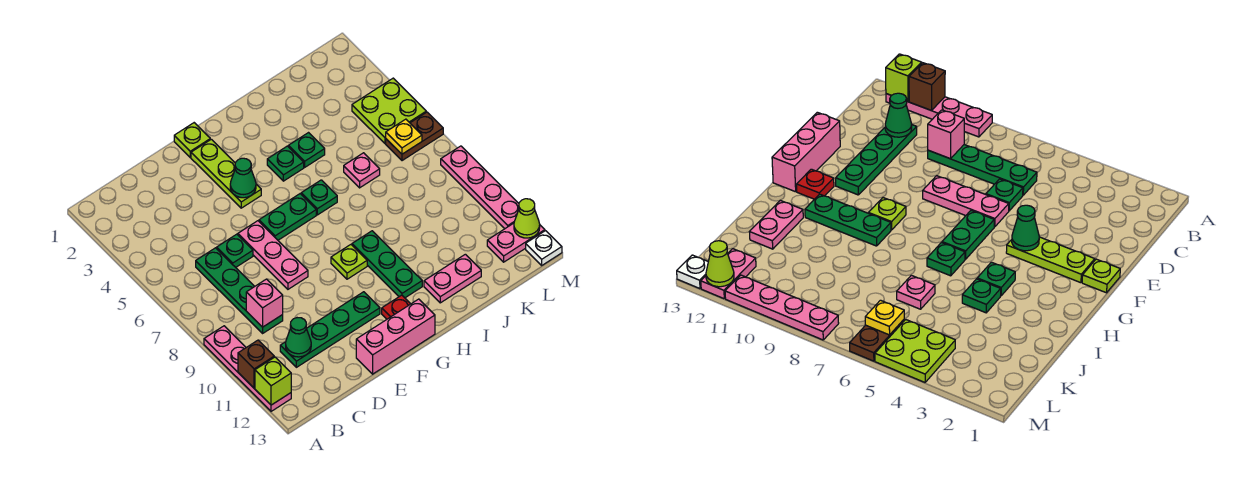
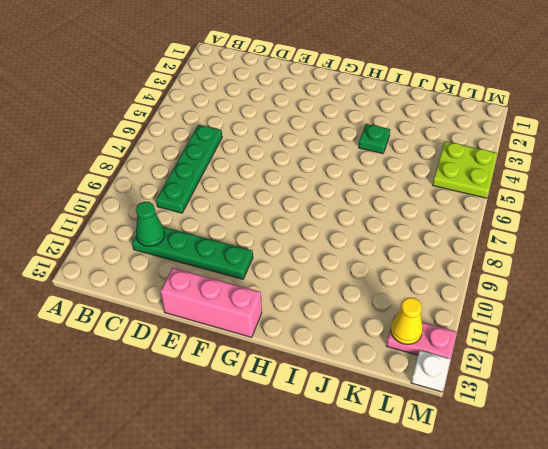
yellow cone L12 level 2 -> none
none -> pink plate A9:A12 level 1
none -> green plate D6 level 1
none -> pink plate E6:E8 level 1

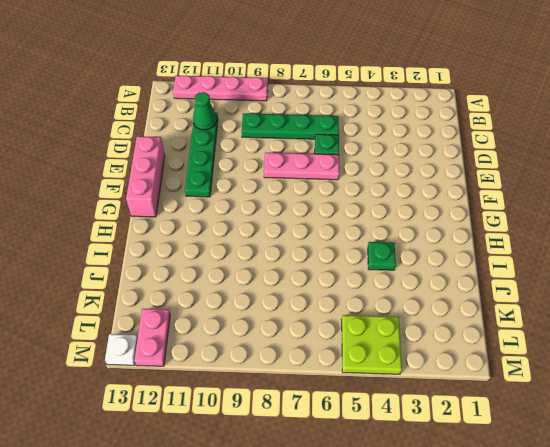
none -> lime plate F1 level 1
none -> lime plate F2:F4 level 1
none -> green plate F6:G6 level 1

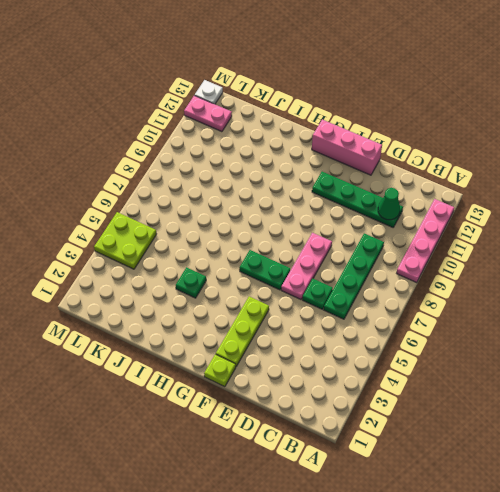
none -> lime plate G9 level 1
none -> red plate G12 level 1
none -> green plate H4 level 1

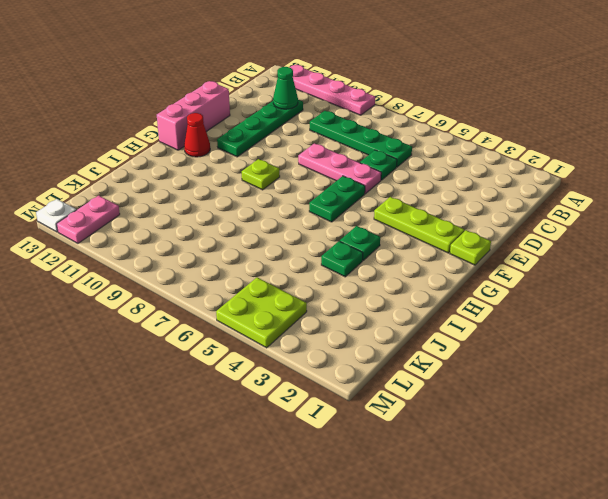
red cone G12 level 1 -> red plate G12 level 1
none -> green plate H6 level 1
none -> green plate H9:H11 level 1
none -> pink plate I12:J12 level 1

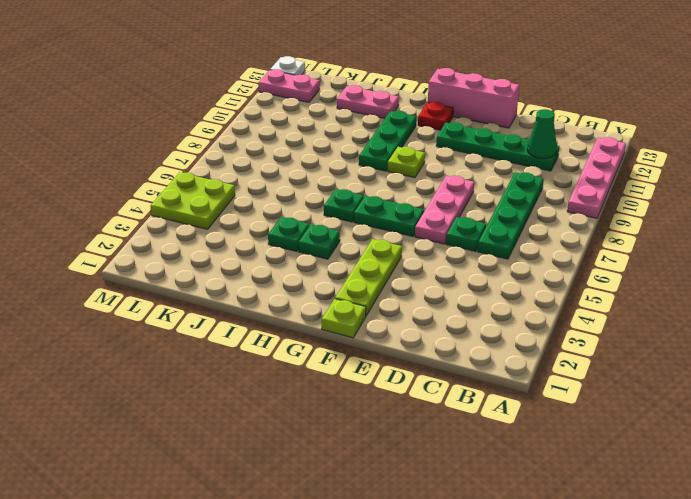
none -> pink plate J6 level 1
none -> brown plate L6:M6 level 1
none -> pink plate M8:M11 level 1

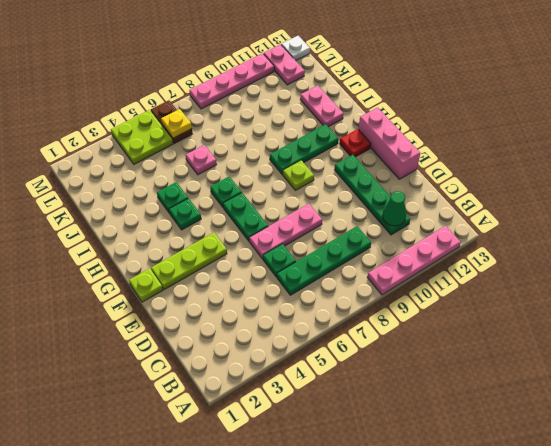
none -> brown brick A11 level 2
none -> lime brick A12 level 2
none -> pink brick C9 level 2

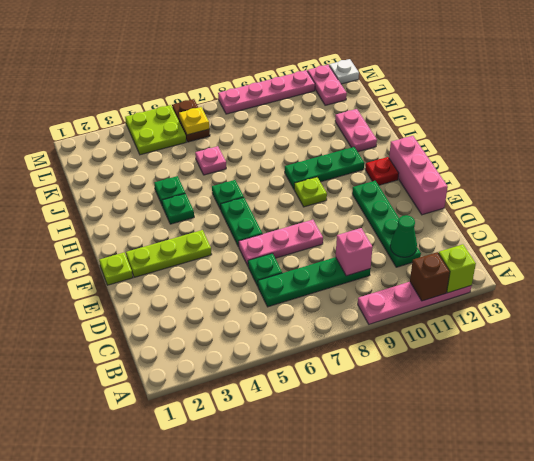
none -> green cone F4 level 2
none -> lime cone M12 level 2

